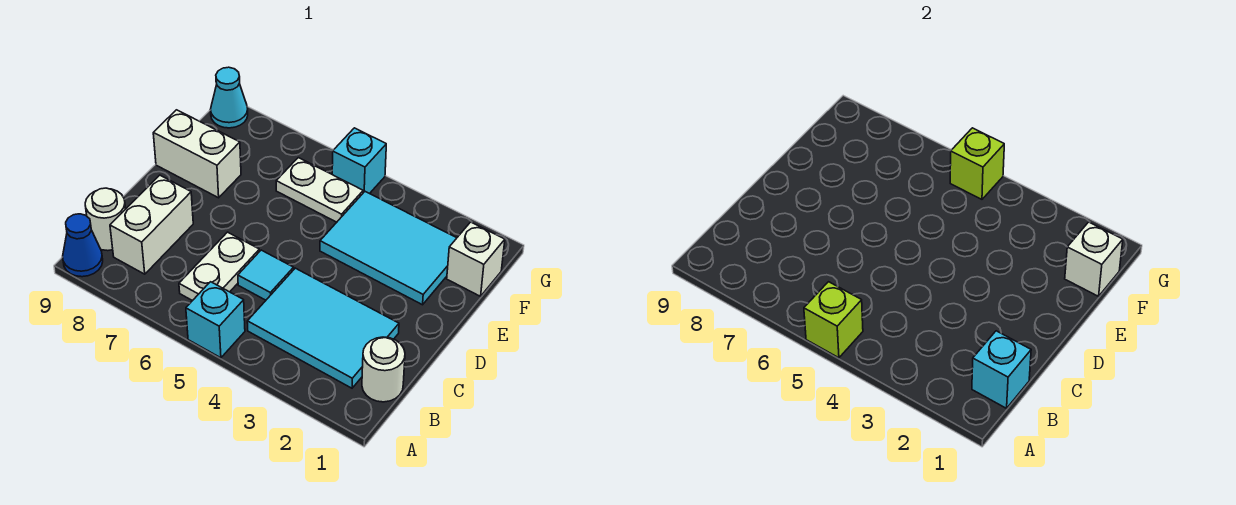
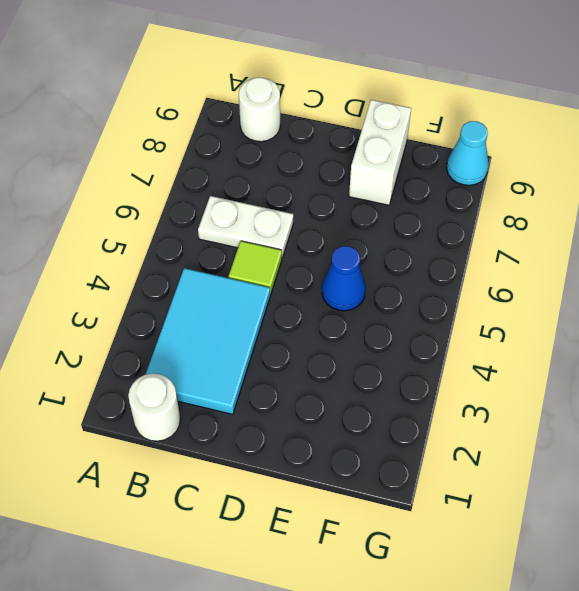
lime tile C5 level 1 -> cyan tile C5 level 1
blue cone E5 level 1 -> blue cone A9 level 1
none -> cyan brick A5 level 1
none -> white brick B8:C8 level 1
none -> cyan tile E2:F4 level 1

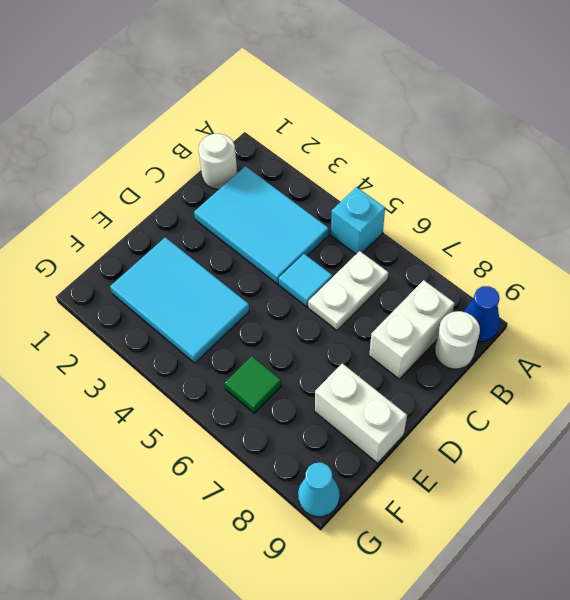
green tile F6 level 1 -> white plate F5:F6 level 1
none -> white brick F1 level 1
none -> cyan brick G5 level 1
none -> lime brick A5 level 2

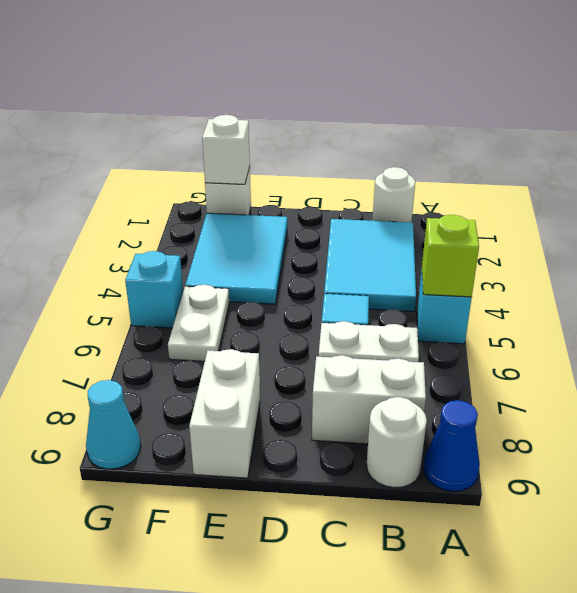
none -> cyan brick B1 level 2
none -> lime brick G5 level 2

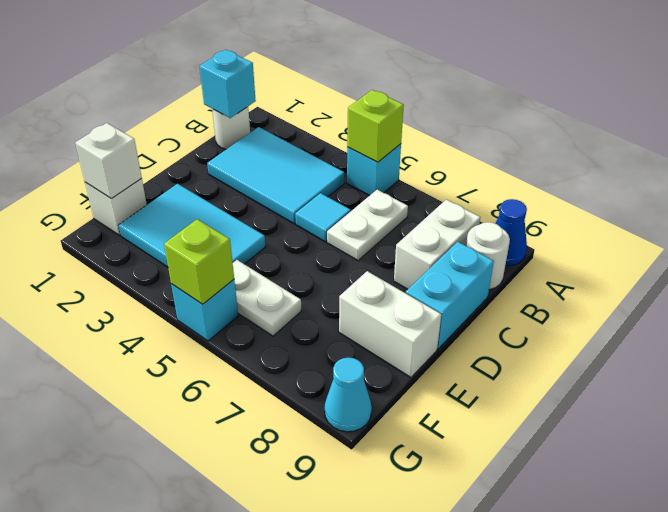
cyan brick C9:D9 level 1 -> none

